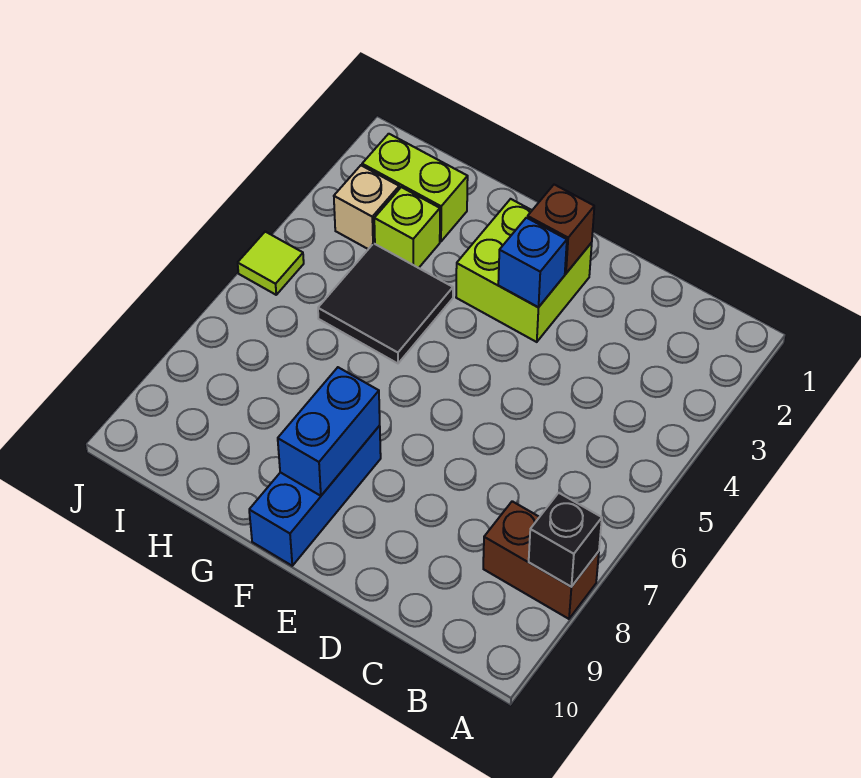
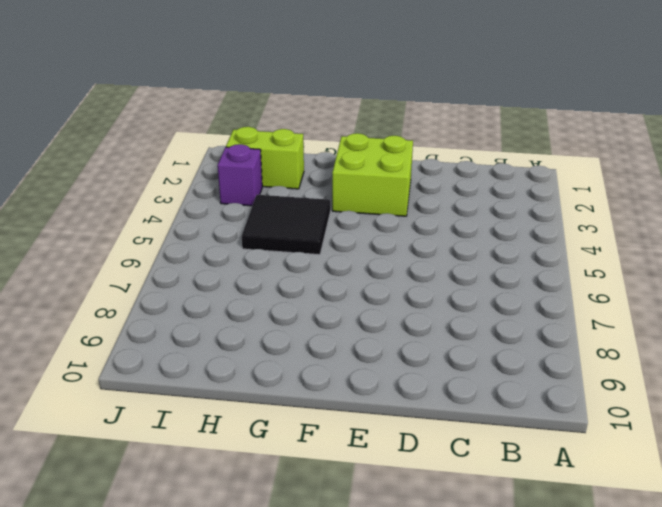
purple brick I3 level 1 -> tan brick I3 level 1
none -> brown brick A8:B8 level 1
none -> blue brick F8:F10 level 1
none -> lime brick H3 level 1

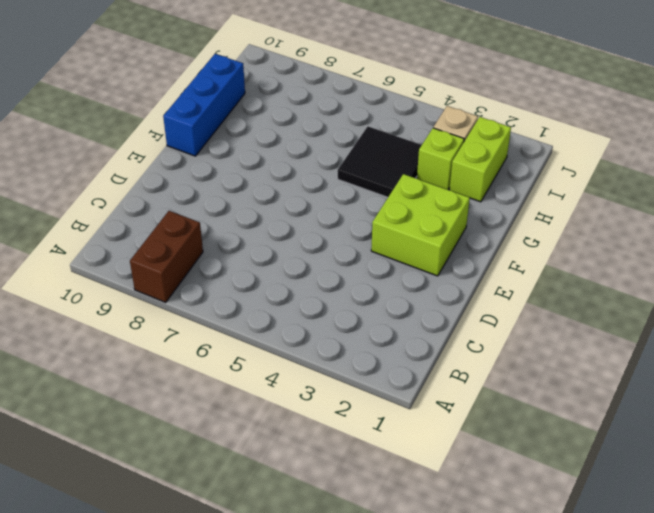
blue brick F10:H10 level 1 -> blue brick F8:F10 level 1
none -> lime tile J5 level 1
none -> black brick A8 level 2
none -> brown brick E2 level 2

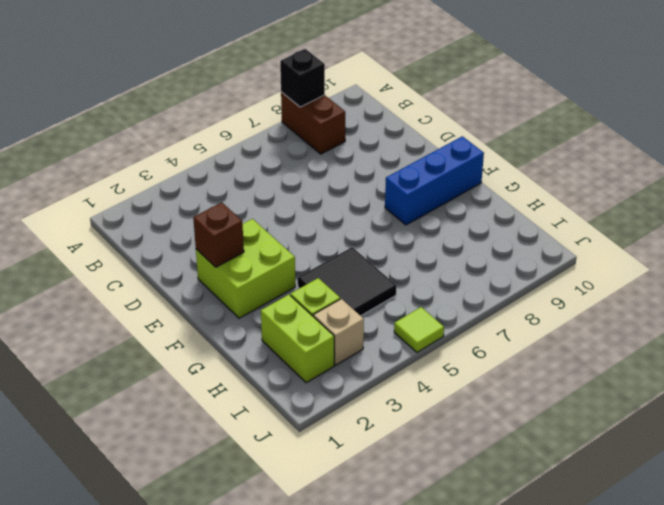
none -> blue brick E3 level 2
none -> blue brick F8:F9 level 2

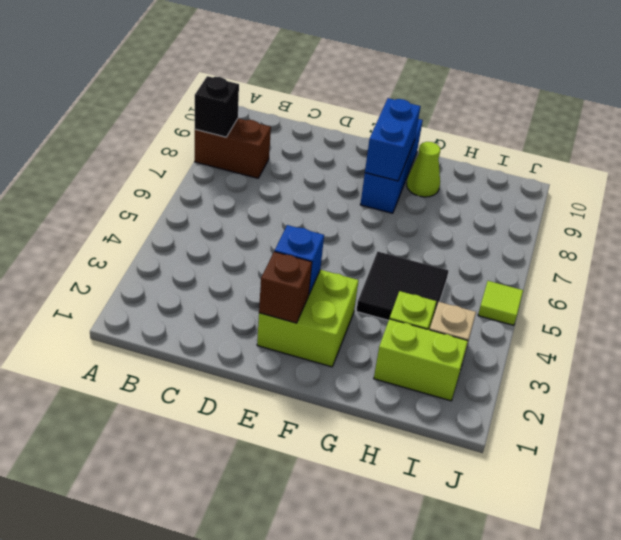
lime cone G9 level 1 -> none

